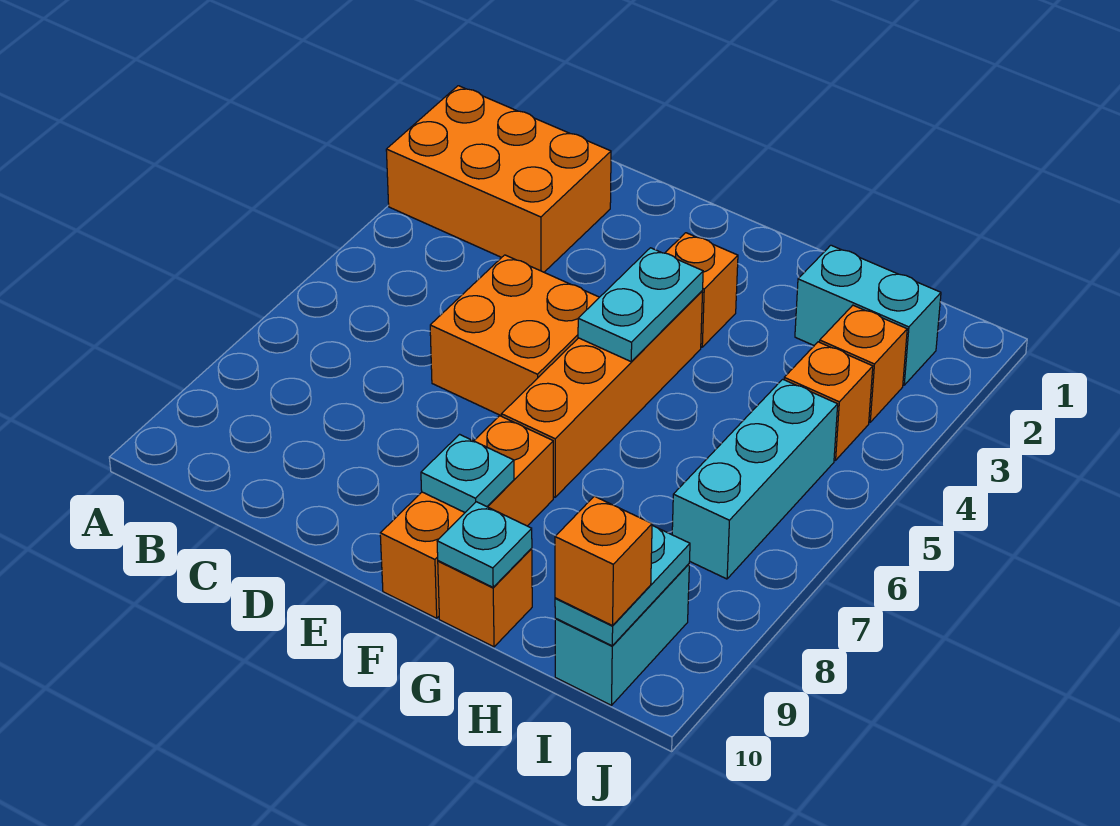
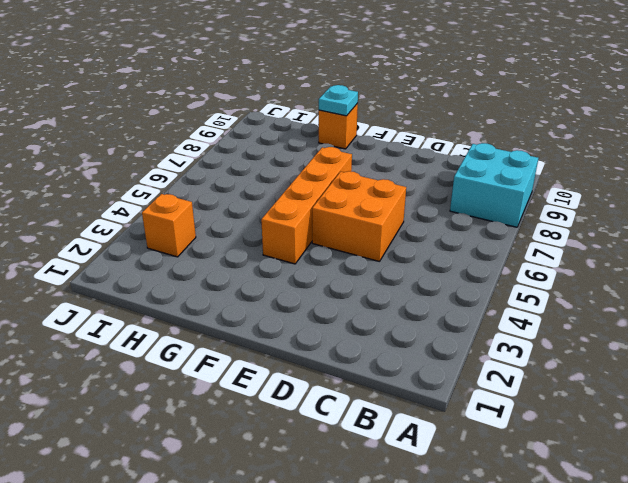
cyan brick A8:B9 level 1 -> none
none -> orange brick A2:C3 level 1
none -> orange brick F3 level 1
none -> orange brick F8:F10 level 1

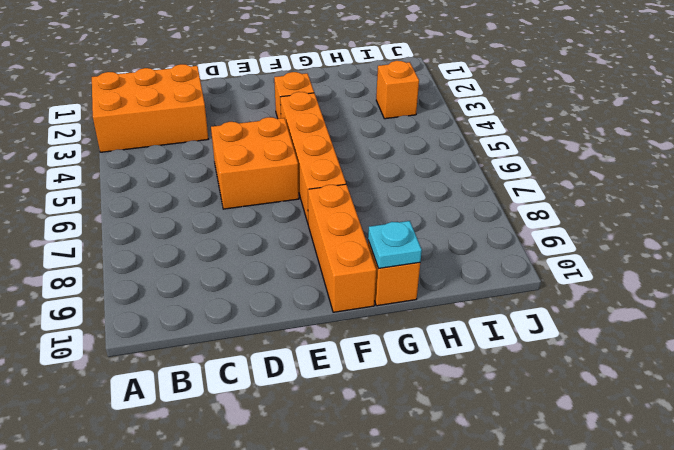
none -> cyan brick H2:I2 level 1
none -> orange brick I4 level 1
none -> cyan brick I5:I7 level 1

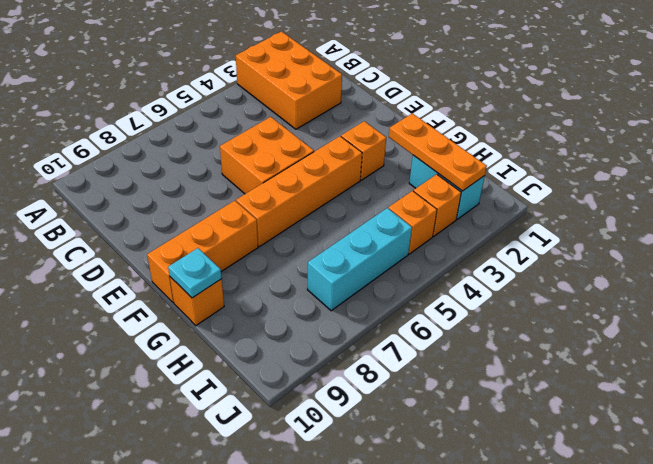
orange plate G2:I2 level 2 -> none
none -> cyan brick I9:I10 level 1
none -> cyan plate F4:F5 level 2
none -> cyan plate F9 level 2

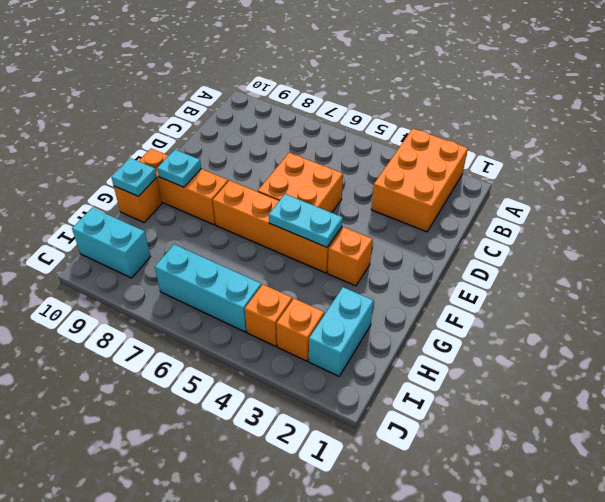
none -> cyan plate I9:I10 level 2
none -> orange brick I10 level 3

